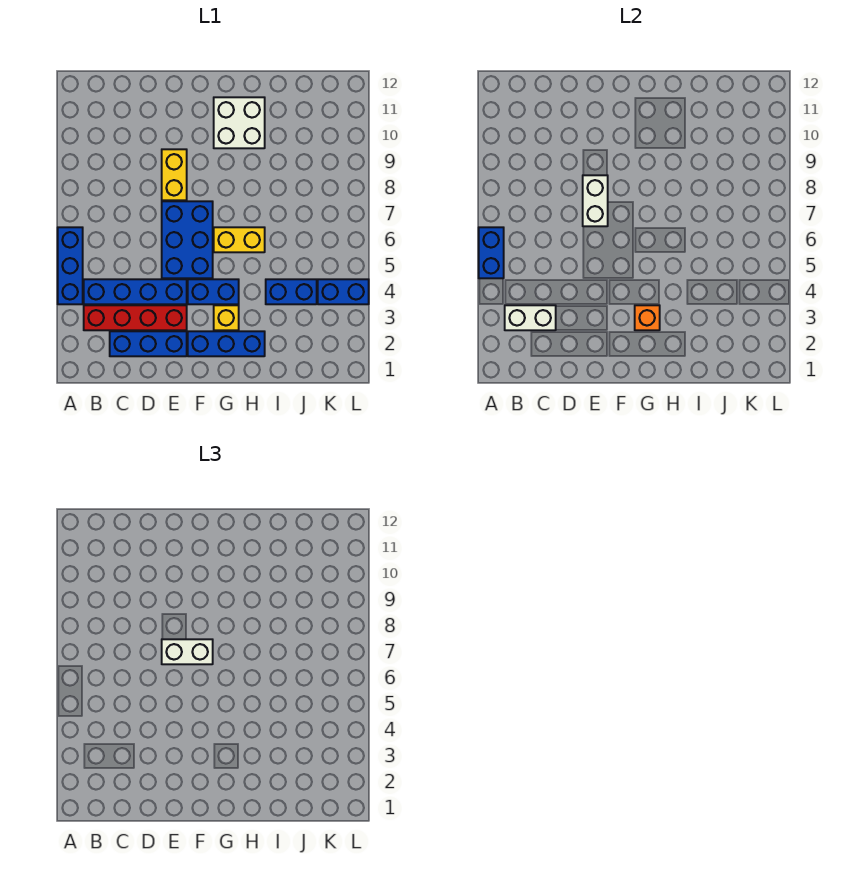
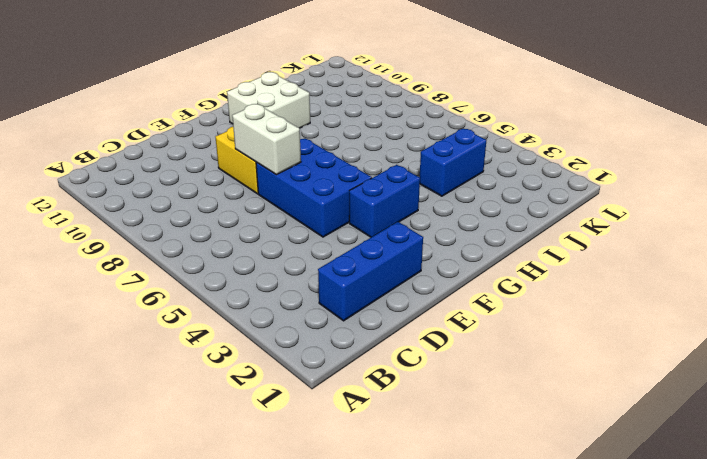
none -> blue brick A4:A6 level 1
none -> red brick B3:E3 level 1
none -> blue brick B4:E4 level 1

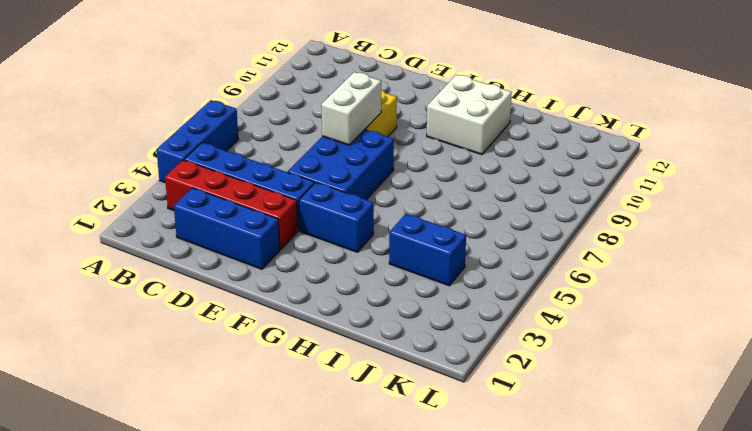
none -> blue brick F2:H2 level 1
none -> yellow brick G3 level 1
none -> yellow brick G6:H6 level 1

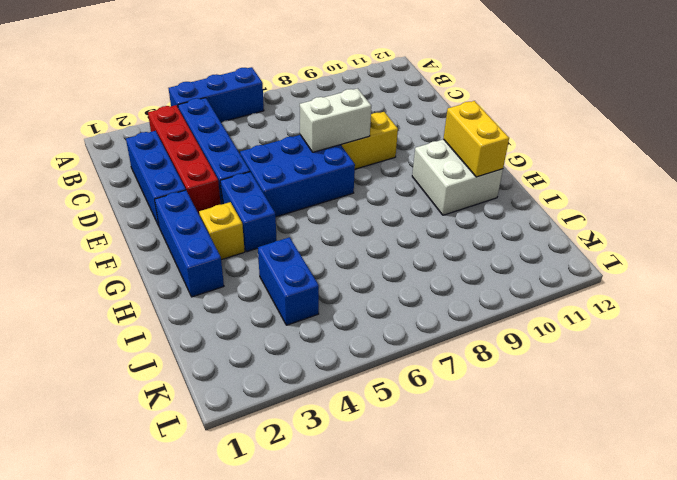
yellow brick G11:H11 level 2 -> yellow brick G6:H6 level 1
none -> blue brick K4:L4 level 1
none -> blue brick A5:A6 level 2
none -> white brick B3:C3 level 2

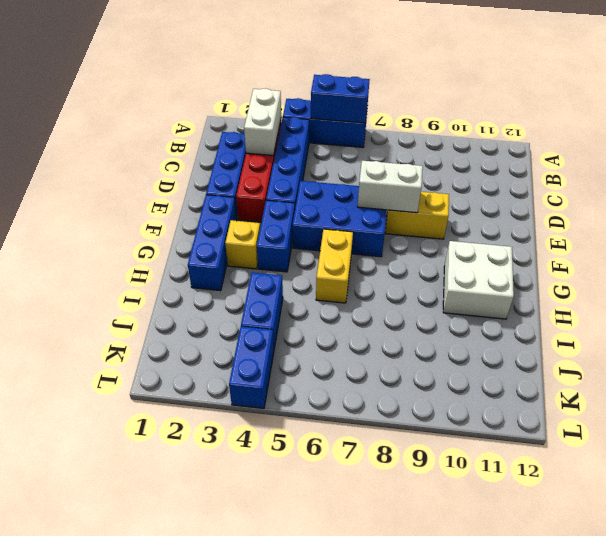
none -> orange brick G3 level 2
none -> white brick E7:F7 level 3

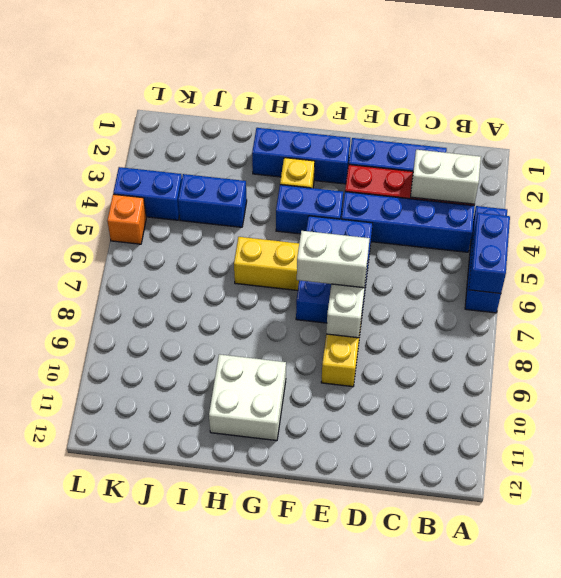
orange brick L5 level 1 -> orange brick G3 level 2

